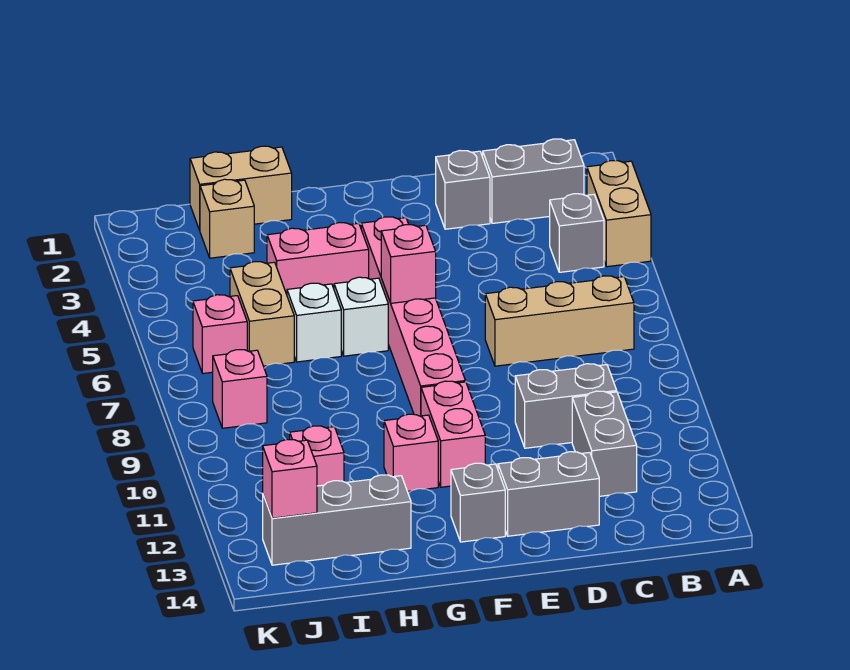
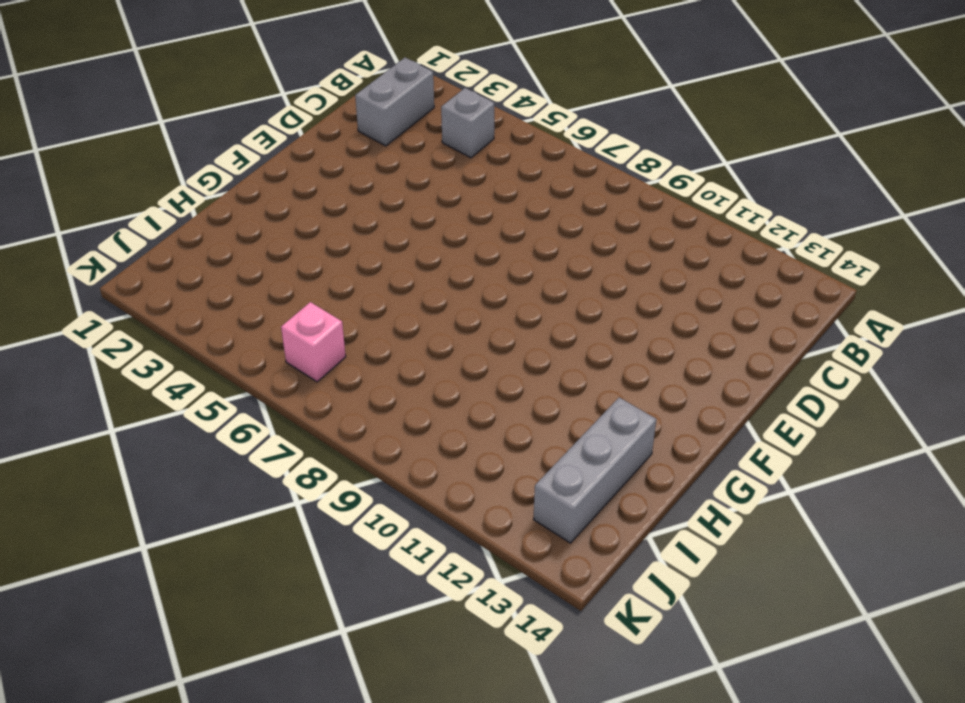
none -> tan brick A3:A4 level 1
none -> tan brick B7:D7 level 1
none -> grey brick C10:D10 level 1

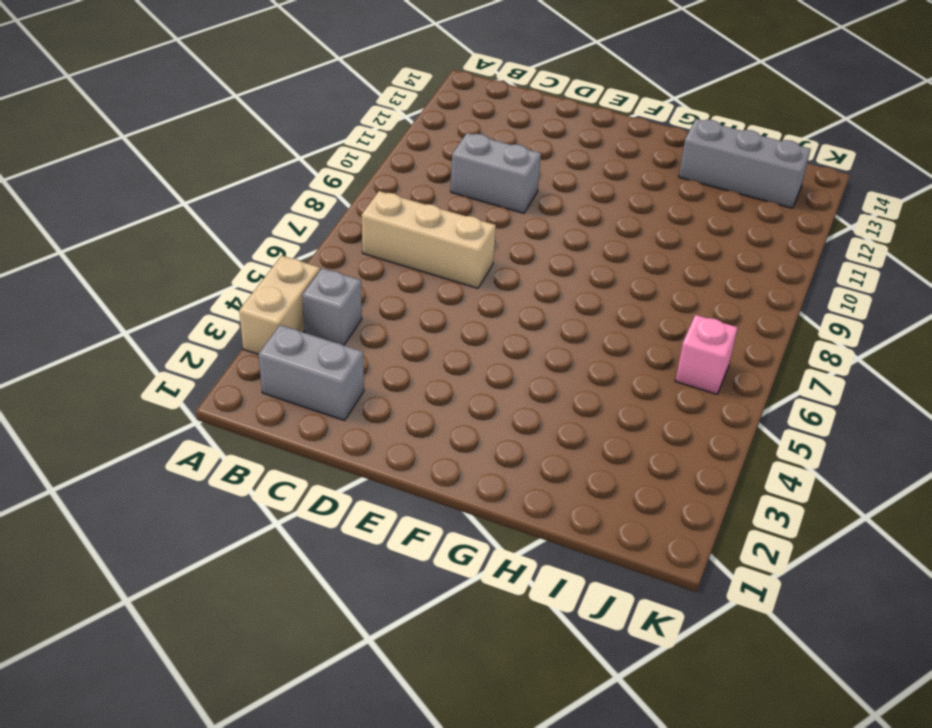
none -> grey brick C11:C12 level 1
none -> grey brick D2 level 1
none -> grey brick D13:E13 level 1

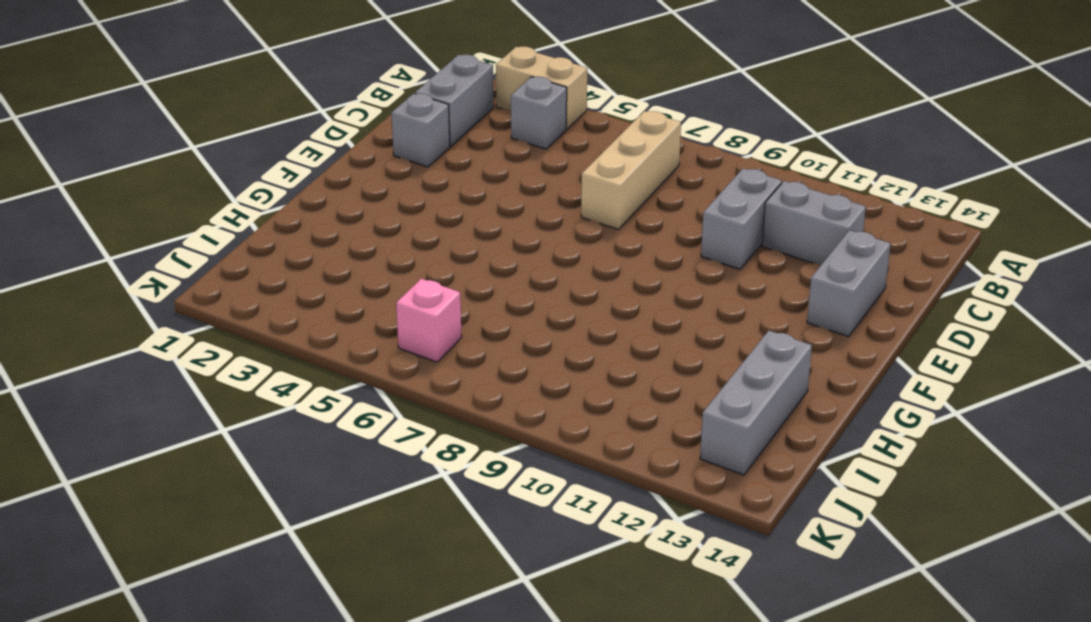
none -> pink brick F4:F9 level 1
none -> pink brick F10:F11 level 1
none -> grey brick F13 level 1

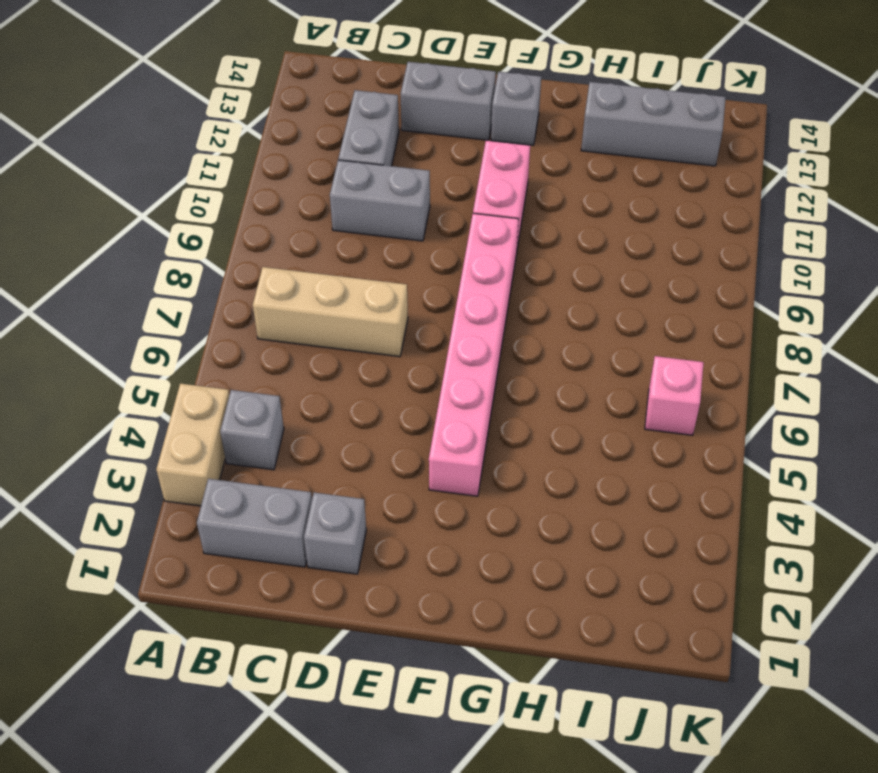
none -> pink brick G4:H4 level 1
none -> white brick G6 level 1
none -> pink brick G11 level 1

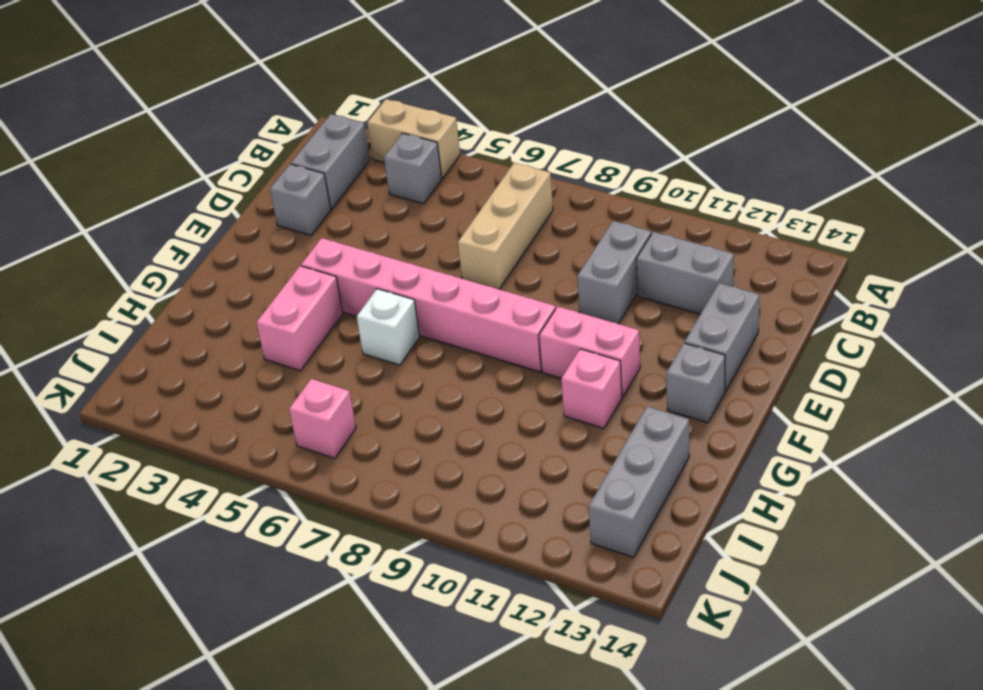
none -> tan brick H1:I1 level 1
none -> white brick H6 level 1
none -> tan brick I2 level 1

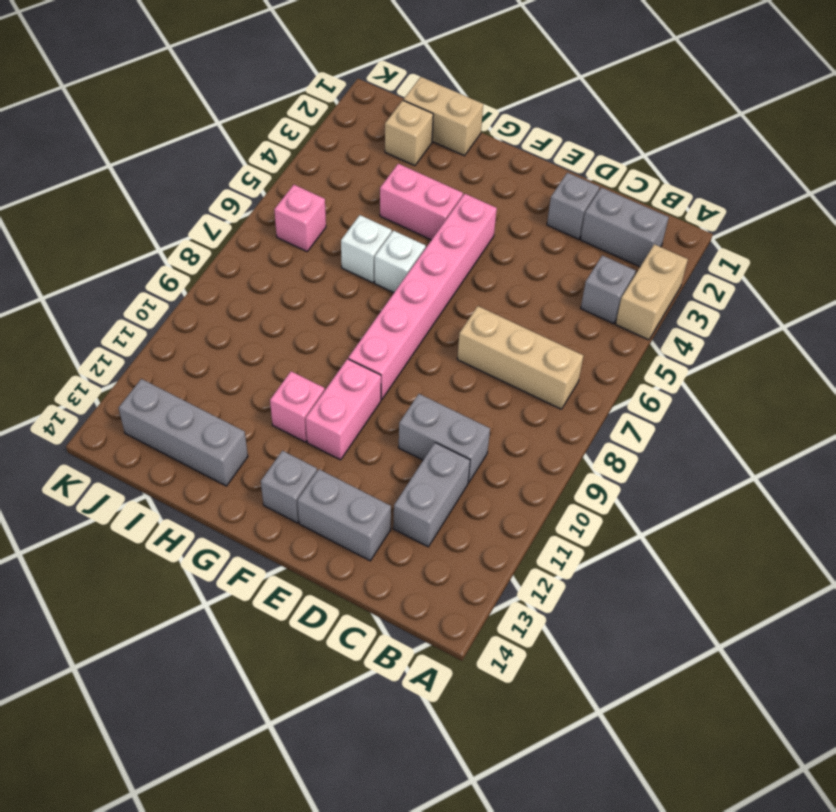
none -> tan brick I5:I6 level 1
none -> pink brick I11 level 1
none -> pink brick J8 level 1

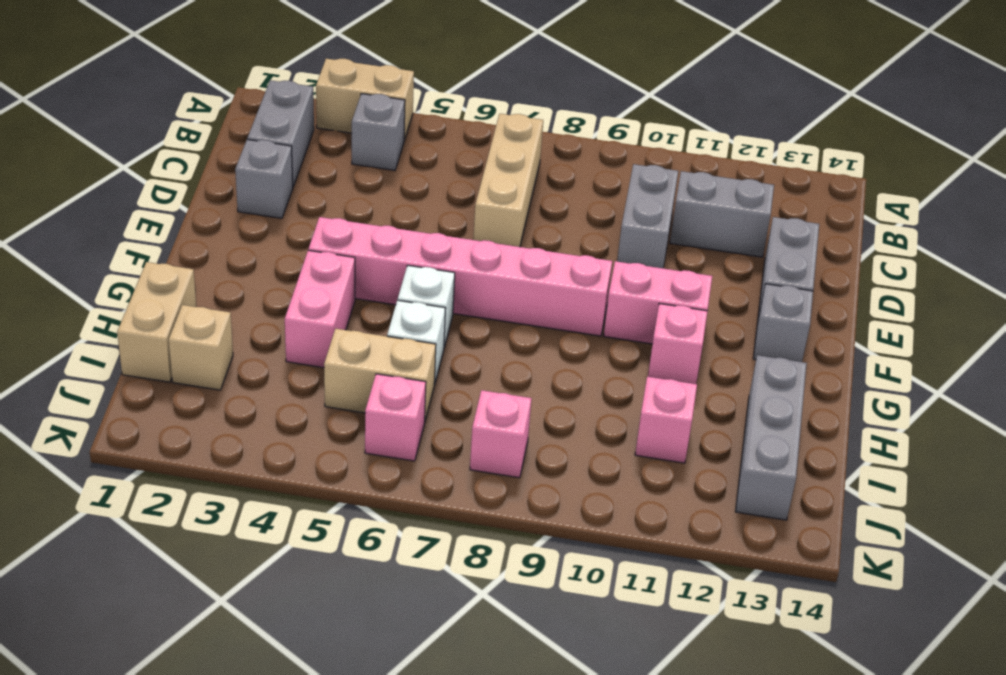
none -> pink brick F6 level 2
none -> pink brick J13 level 2

